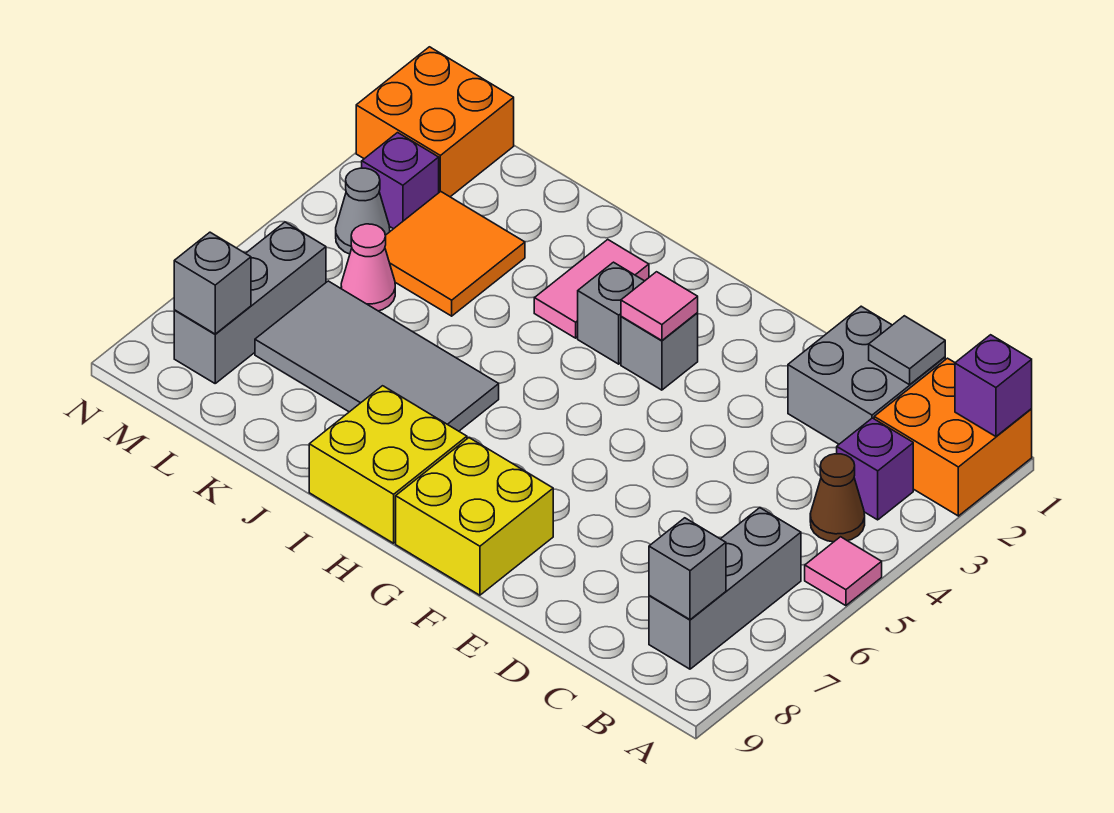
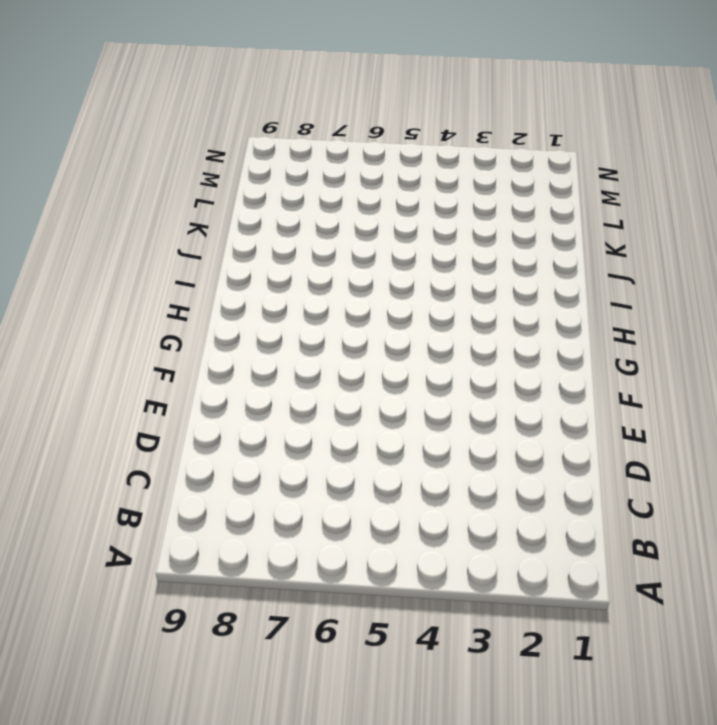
none -> orange brick A1:B2 level 1
none -> pink tile A5 level 1
none -> purple brick B3 level 1

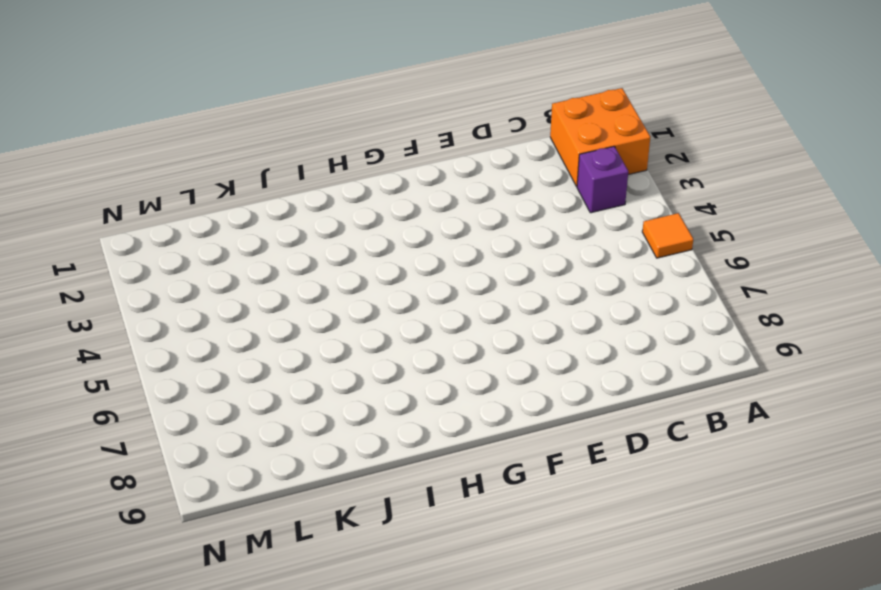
orange tile A5 level 1 -> pink tile A5 level 1
none -> brown cone B4 level 1
none -> grey brick B6:B8 level 1
none -> grey brick C1:D2 level 1

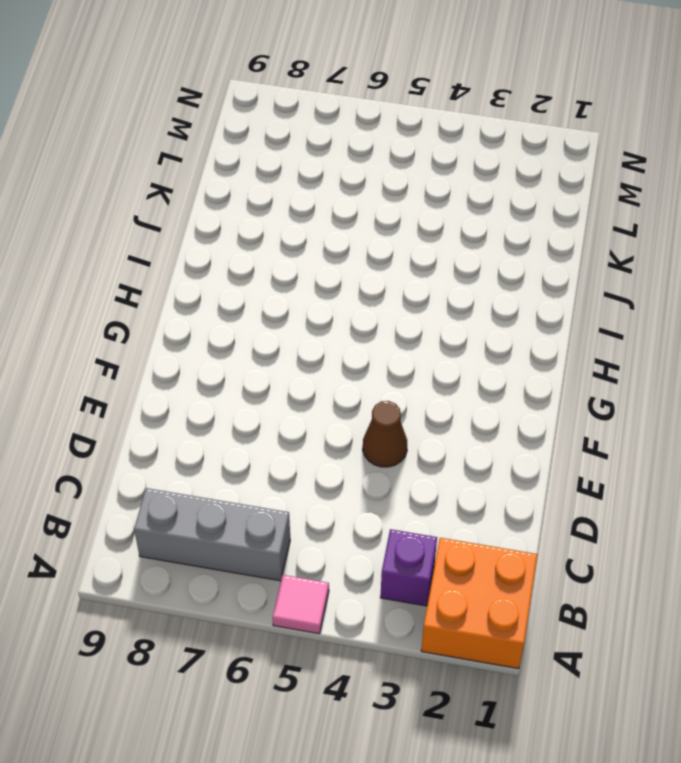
brown cone E4 level 1 -> brown cone B4 level 1
none -> grey brick C1:D2 level 1
none -> yellow brick F8:G9 level 1
none -> grey brick G3 level 1

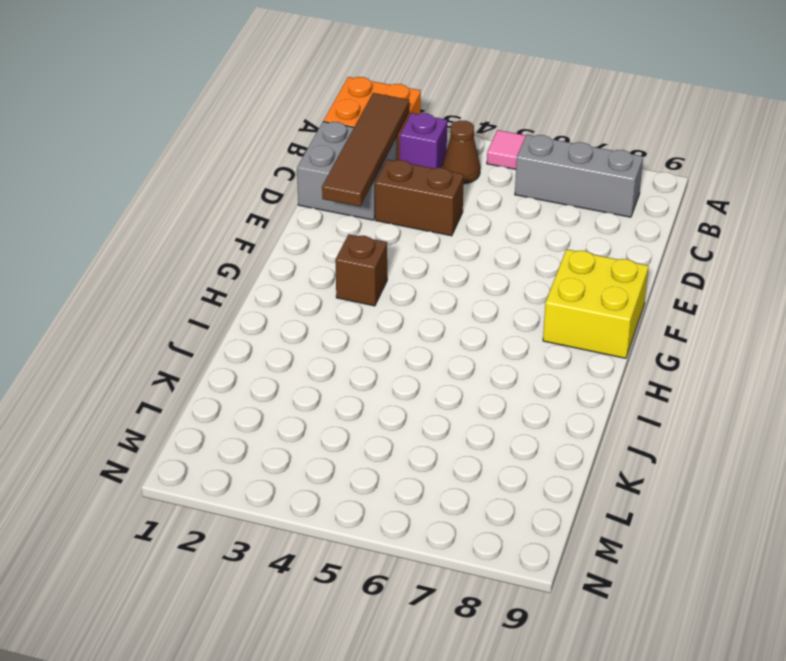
brown tile B2:E2 level 2 -> none
brown brick D3:D4 level 1 -> none
brown brick G3 level 1 -> grey brick G3 level 1
none -> grey brick H3 level 1
none -> yellow brick H8:I9 level 1
none -> pink tile I2:I3 level 1

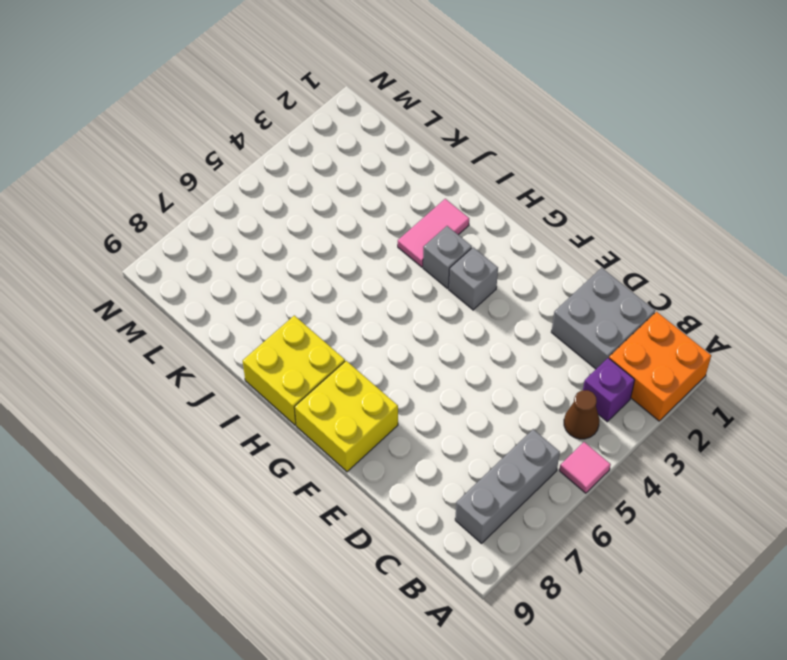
none -> grey tile I6:L7 level 1
none -> orange tile K3:L4 level 1
none -> pink cone L5 level 1

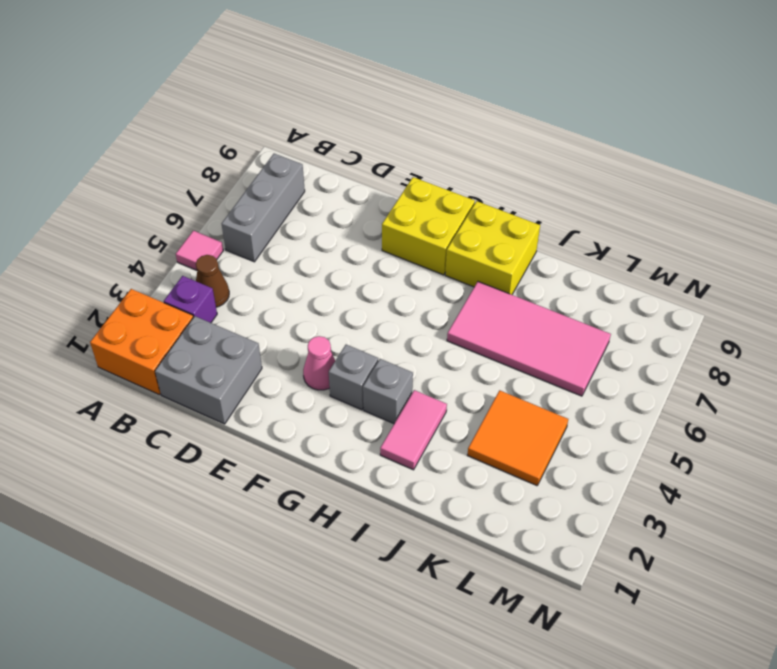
pink cone F3 level 1 -> pink cone L5 level 1
pink tile I6:L7 level 1 -> grey tile I6:L7 level 1
none -> orange brick M1:N2 level 1
none -> purple brick M3 level 1
none -> grey cone M4 level 1

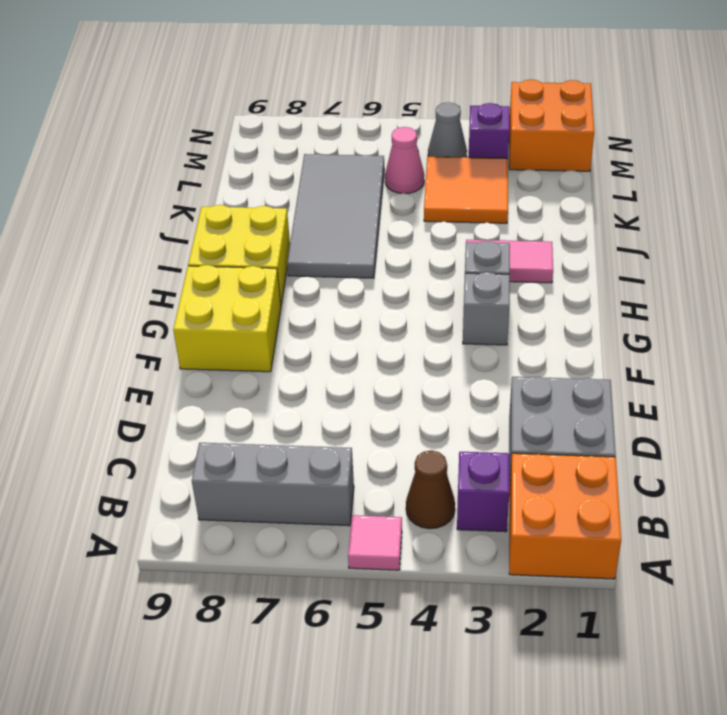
none -> grey brick M6:M8 level 1
none -> purple brick A1 level 2
none -> grey brick B8 level 2

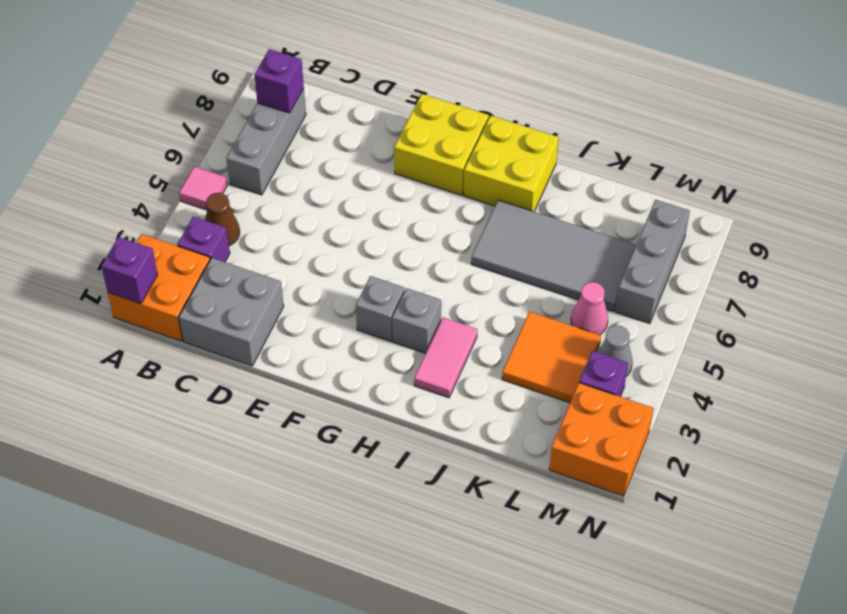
purple brick B8 level 2 -> grey brick B8 level 2
none -> grey tile C1 level 2
none -> pink tile G3 level 2
none -> grey brick M8 level 2

